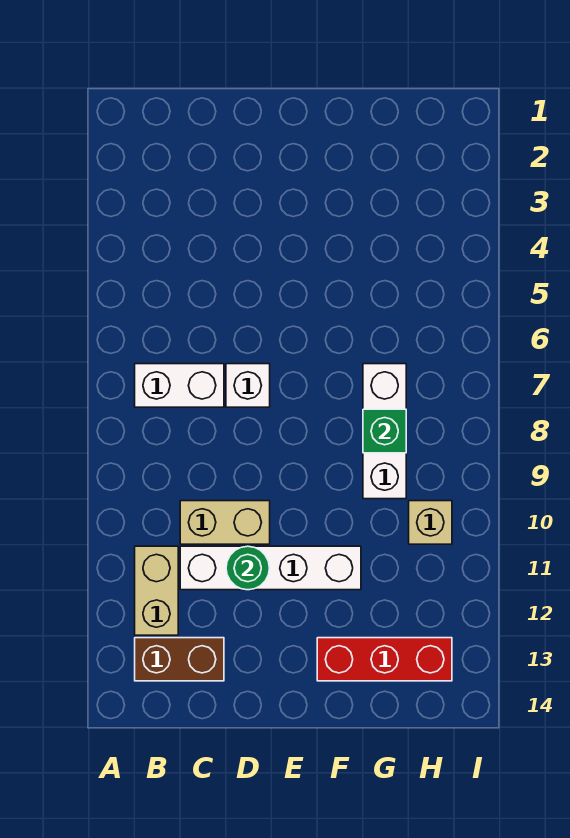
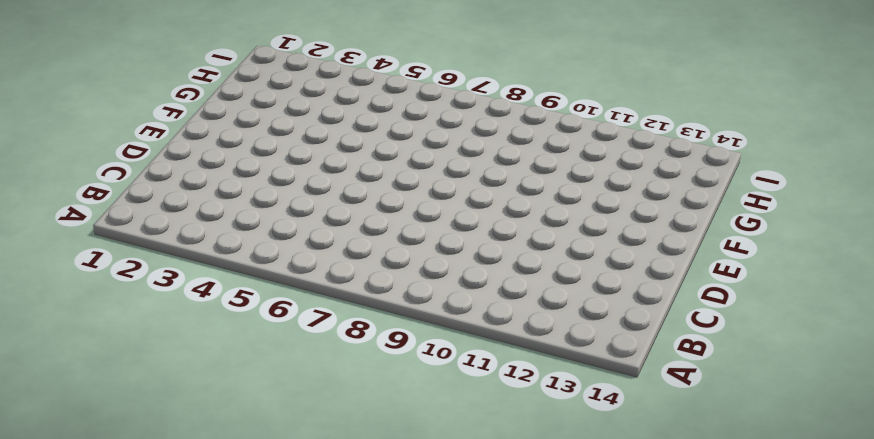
none -> white brick B7:C7 level 1
none -> tan brick B11:B12 level 1

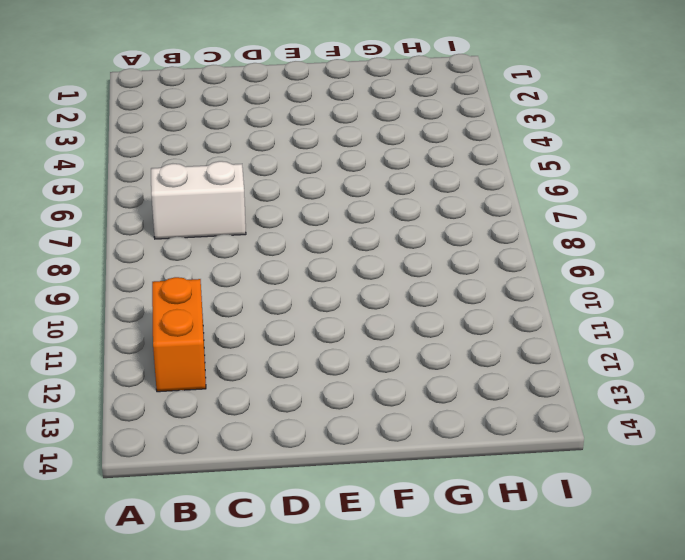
orange brick B11:B12 level 1 -> tan brick B11:B12 level 1
none -> brown brick B13:C13 level 1
none -> tan brick C10:D10 level 1

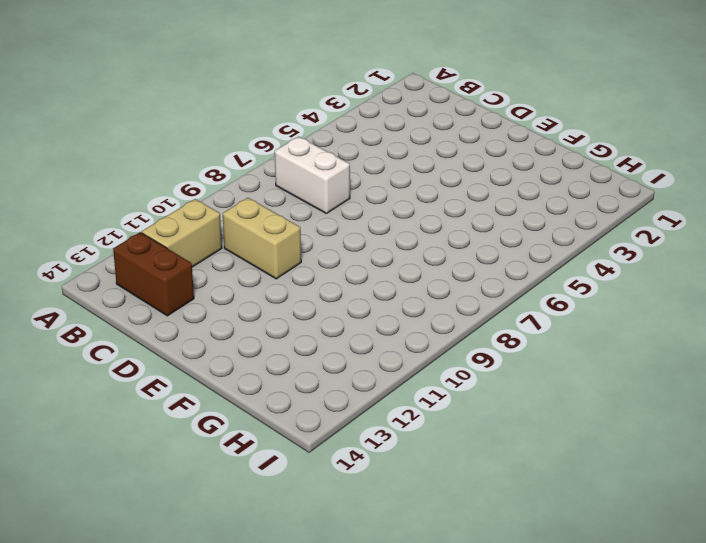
none -> white brick C11:F11 level 1
none -> white brick D7 level 1

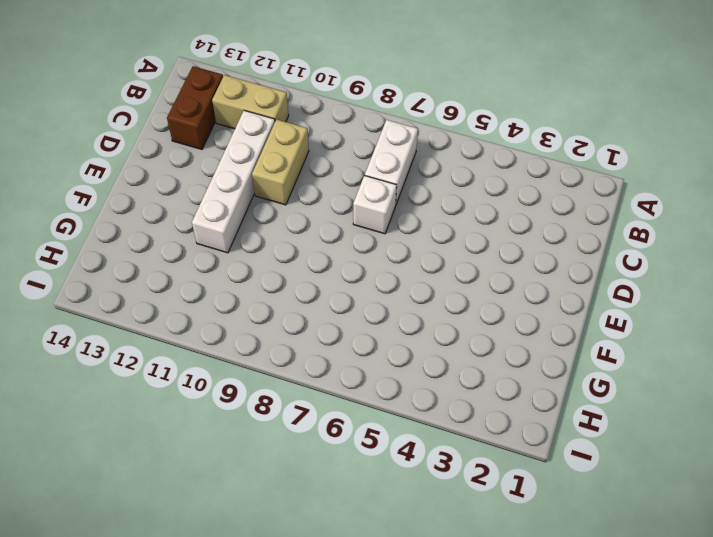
none -> red brick F13:H13 level 1
none -> white brick G7:G9 level 1

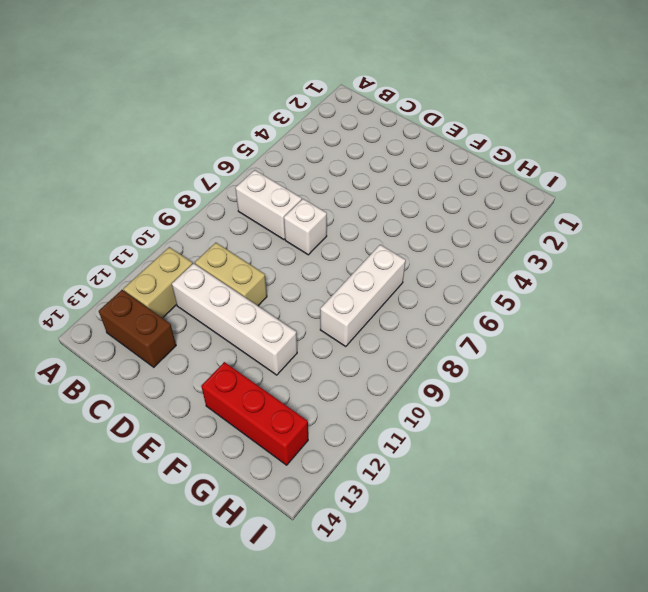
none -> tan brick H10 level 1
none -> green round brick D11 level 2

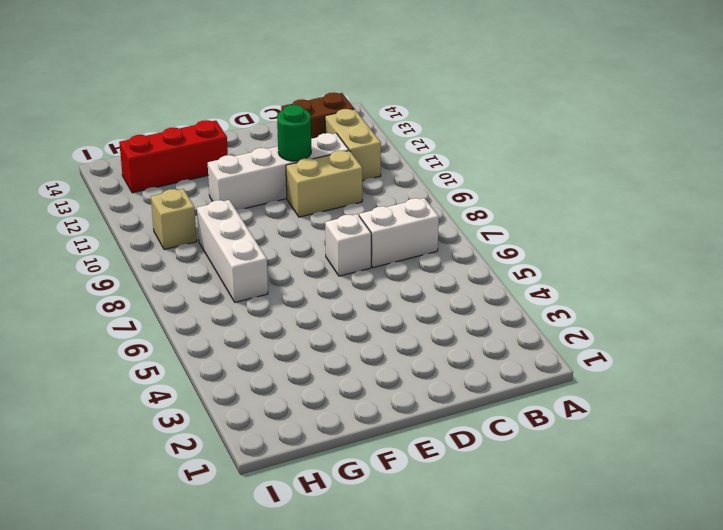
none -> green brick G8 level 2

